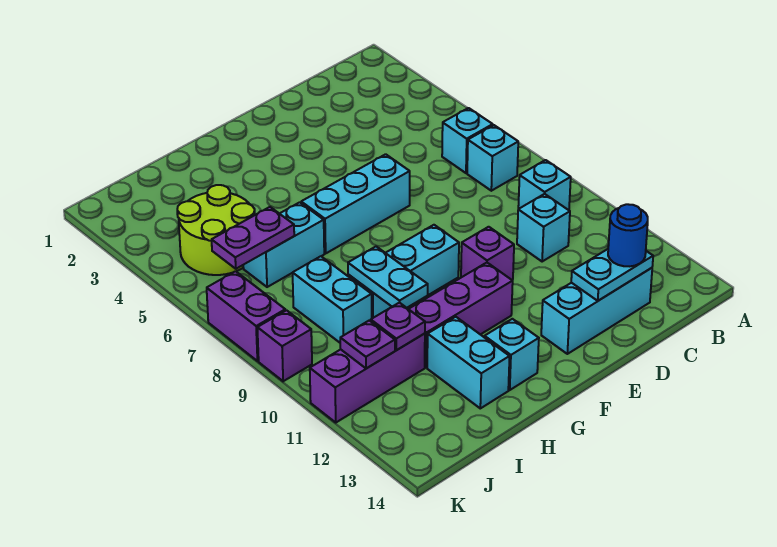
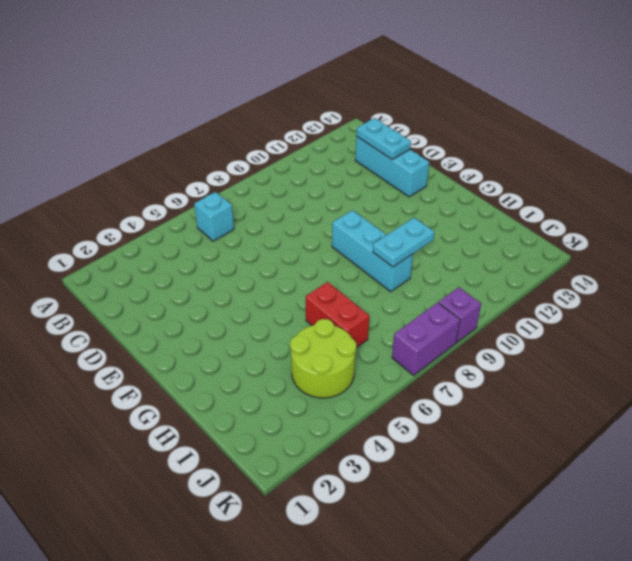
red brick H6:I6 level 1 -> cyan brick H6:I6 level 1
none -> cyan brick B7 level 1
none -> cyan brick B9 level 1
none -> cyan brick C10 level 1

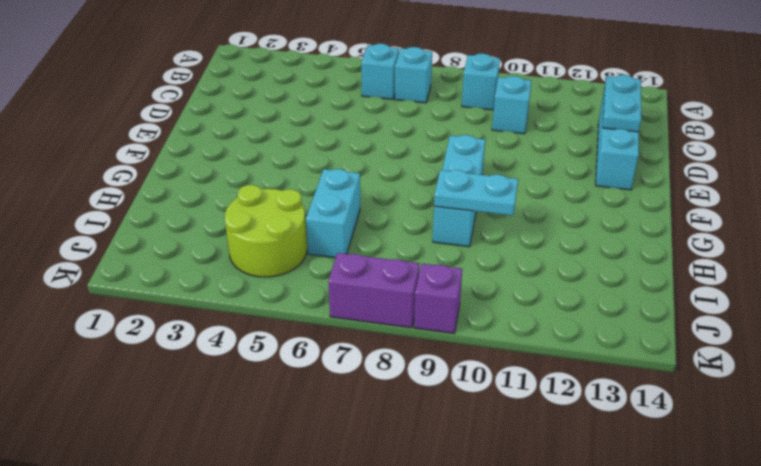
none -> cyan brick E6:G6 level 1
none -> purple brick E10 level 1
none -> purple brick F11:H11 level 1

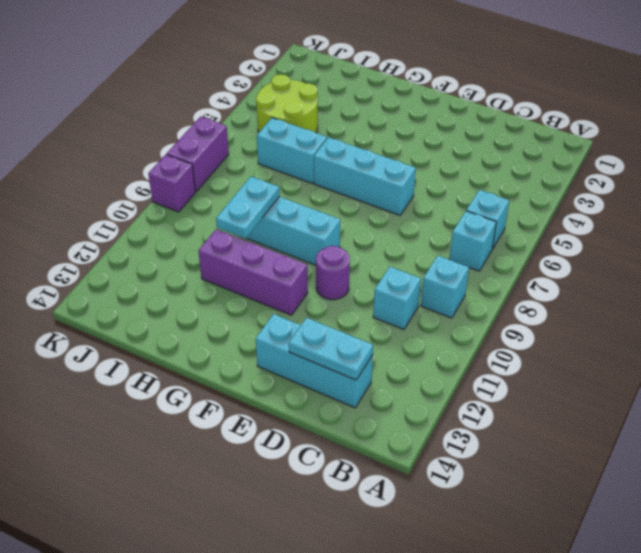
purple round brick E10 level 1 -> purple brick E10 level 1
none -> cyan brick G13 level 1
none -> cyan brick H12:H13 level 1
none -> cyan brick I8:I9 level 1

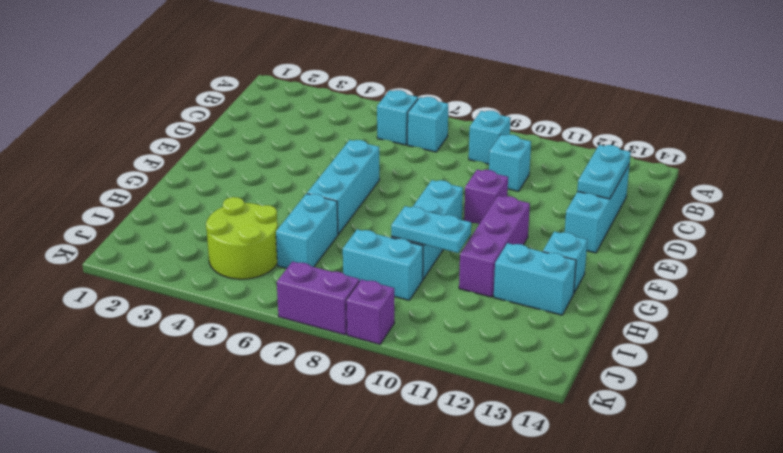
none -> purple brick I11:K11 level 1
none -> purple plate I6:J6 level 2
none -> purple plate I11 level 2

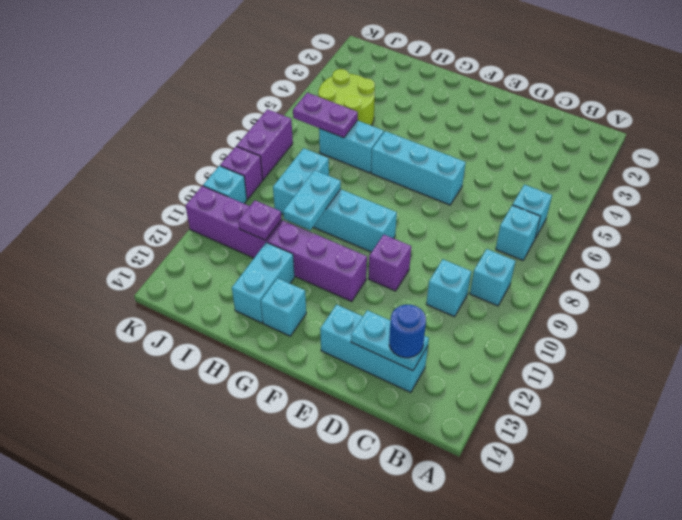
cyan brick K10 level 1 -> none
none -> purple plate J11 level 2

